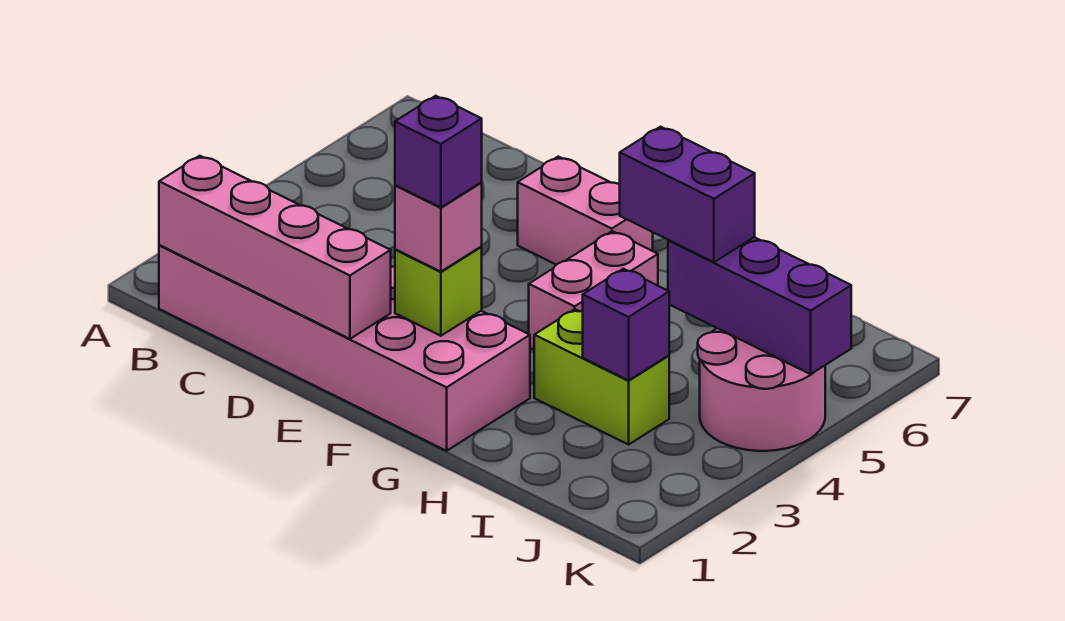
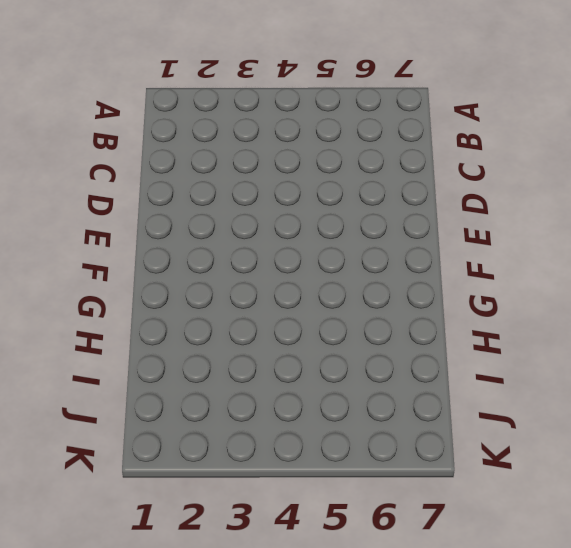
none -> pink brick B1:G2 level 1
none -> pink brick E6:F6 level 1
none -> pink brick G4:G5 level 1

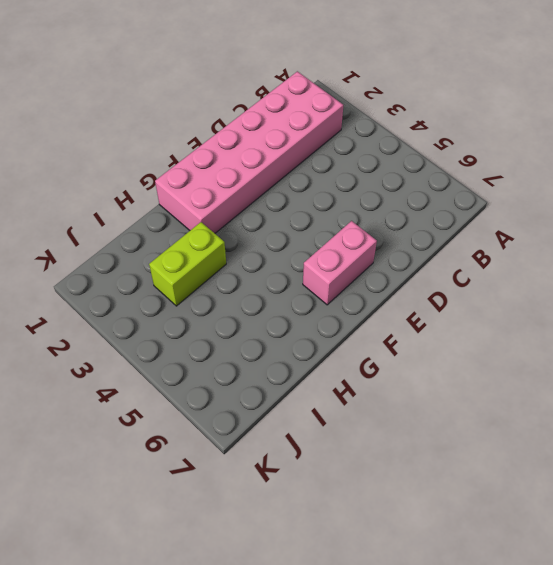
none -> pink brick G4:G5 level 1
none -> pink round brick J4:K5 level 1
none -> pink brick B1:E1 level 2

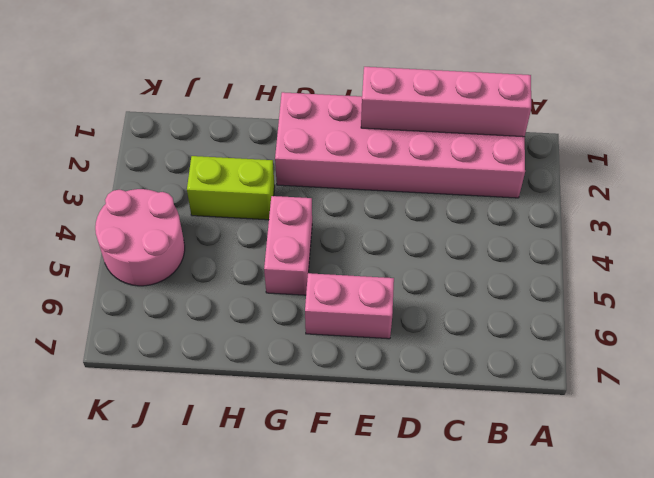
none -> lime brick F2 level 2
none -> purple brick I3 level 2
none -> purple brick I5:K5 level 2

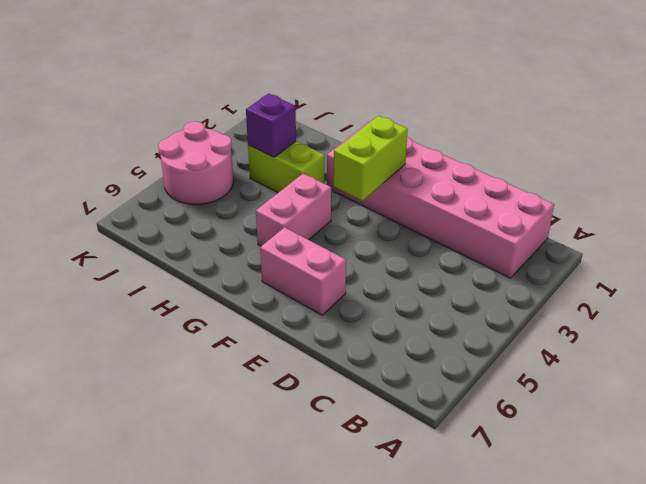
lime brick F2:F3 level 2 -> lime brick F2 level 2
none -> pink brick B1:E1 level 2
none -> purple brick I5:K5 level 2
none -> pink brick F2 level 3

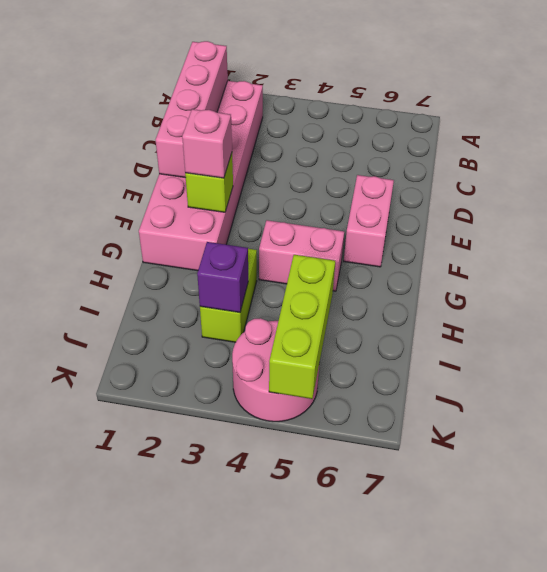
lime brick I5:K5 level 2 -> purple brick I5:K5 level 2
none -> purple brick H5:I5 level 3
none -> purple brick F2 level 4

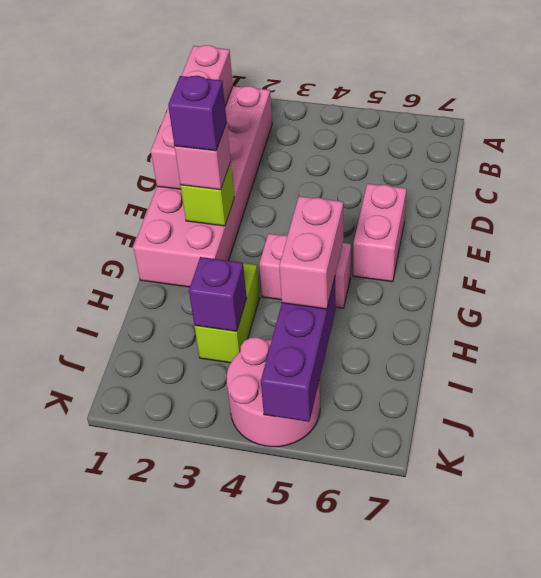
pink brick H5:I5 level 3 -> purple brick H5:I5 level 3

